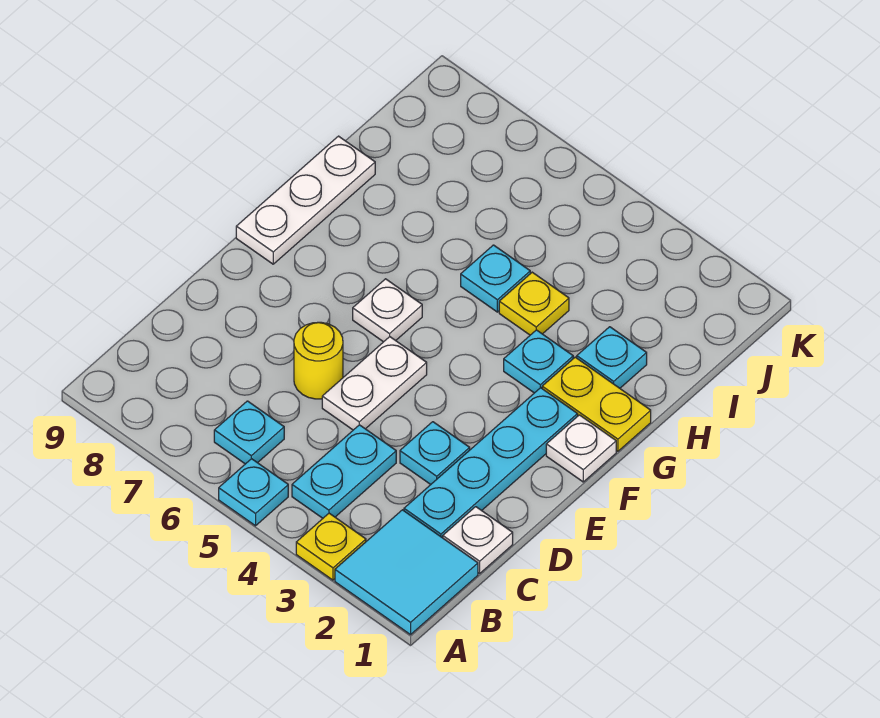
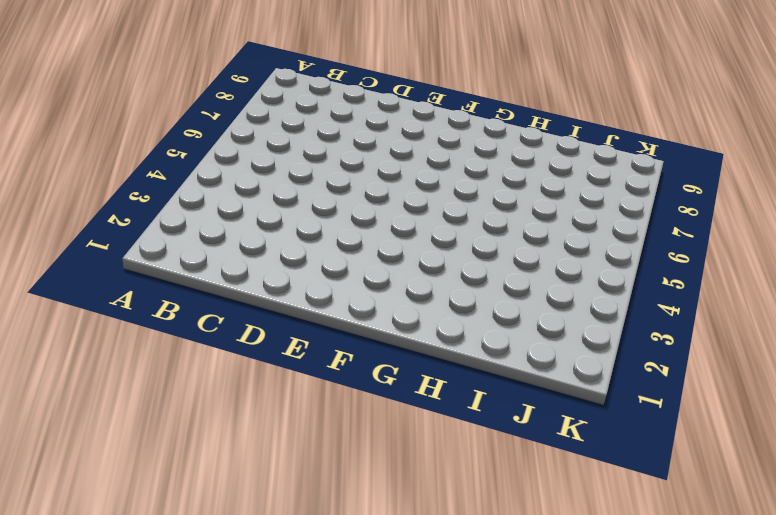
none -> cyan tile A1:B2 level 1
none -> yellow plate A3 level 1
none -> cyan plate A5 level 1

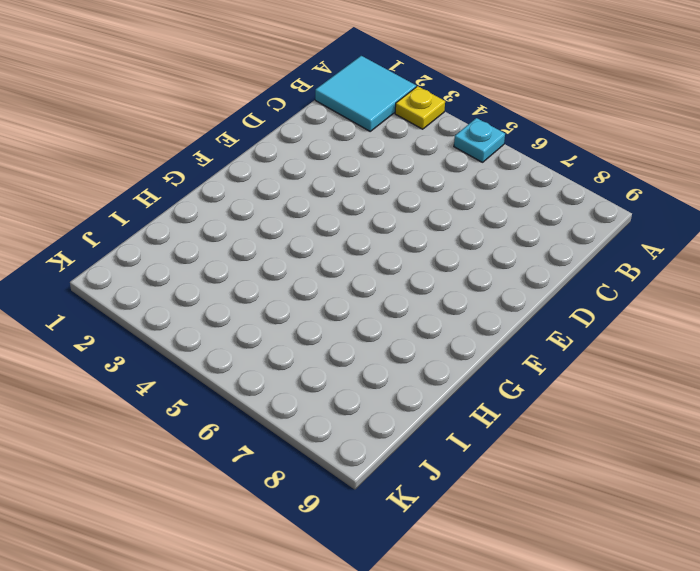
none -> cyan plate B4:C4 level 1
none -> cyan plate B6 level 1
none -> white plate C1 level 1

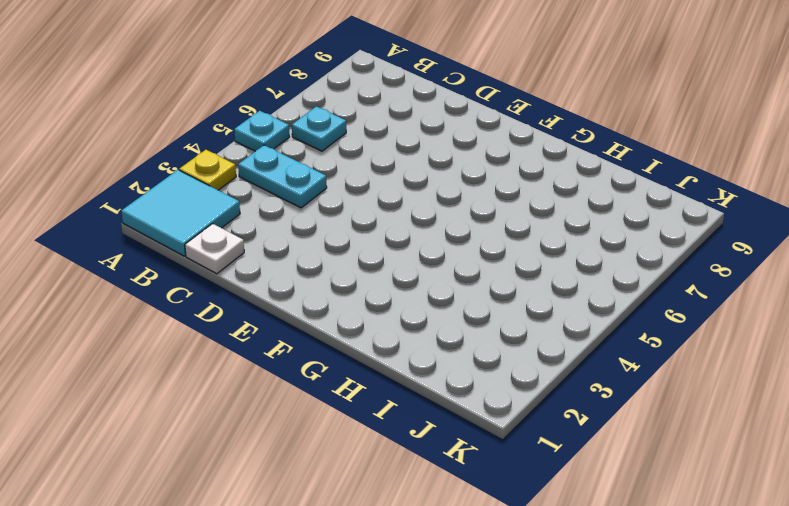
none -> cyan plate C2:F2 level 1
none -> cyan plate D3 level 1
none -> white plate D5:E5 level 1

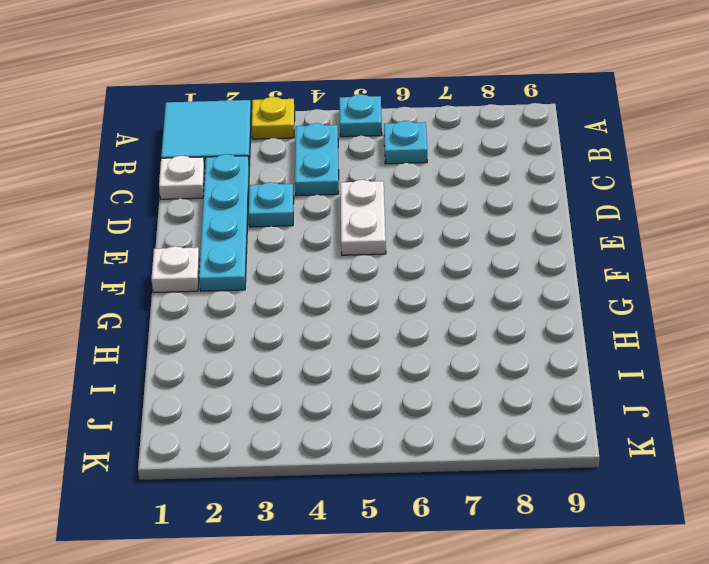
none -> yellow round brick D6 level 1
none -> white plate F6 level 1
none -> white plate F9:H9 level 1

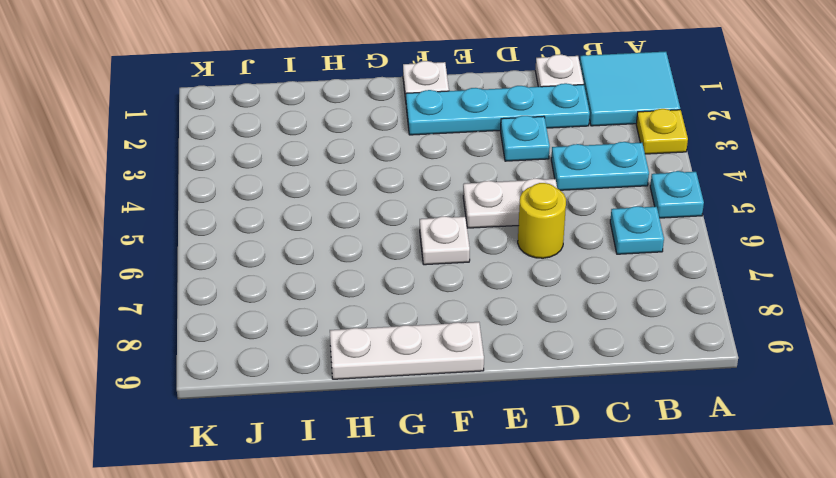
none -> yellow plate G1:G2 level 1
none -> cyan plate G3 level 1
none -> cyan plate H2 level 1

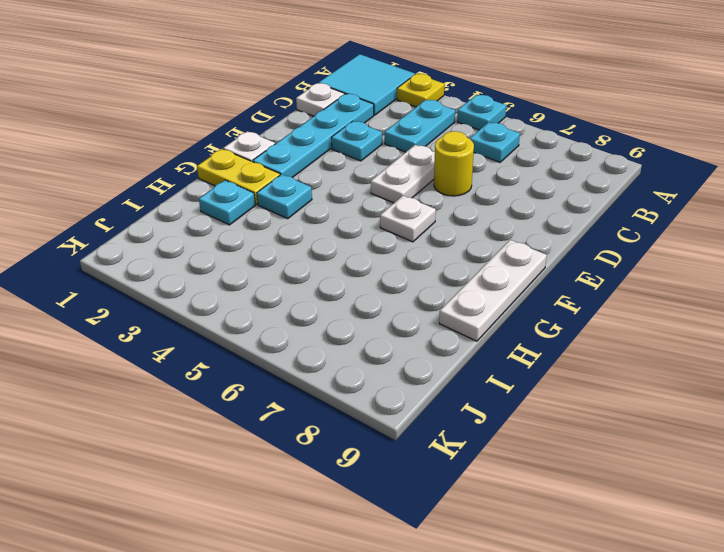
none -> yellow plate H4 level 1
none -> cyan plate H5 level 1

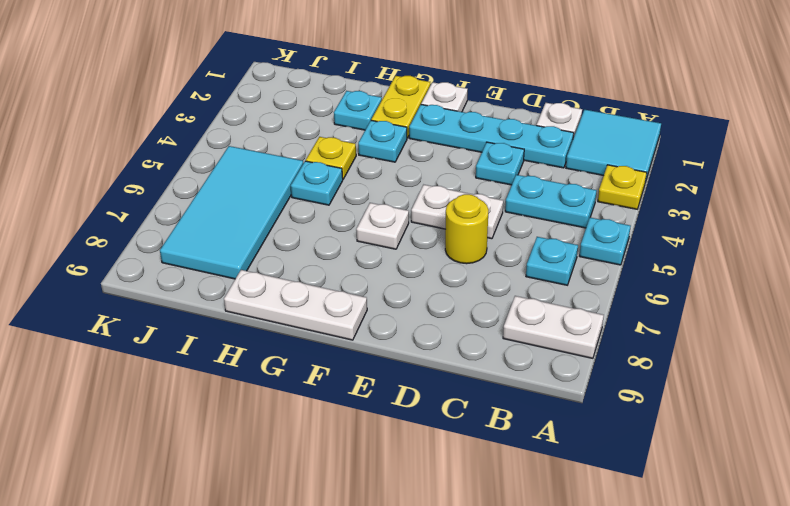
white plate A8:B8 level 1 -> none
cyan tile I5:J8 level 1 -> none

